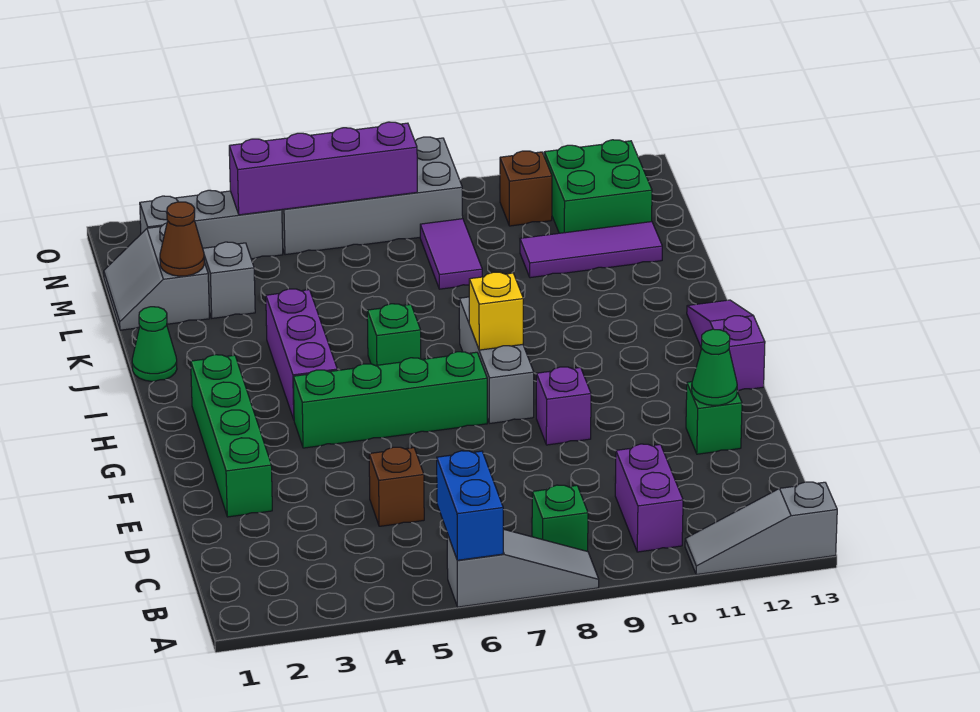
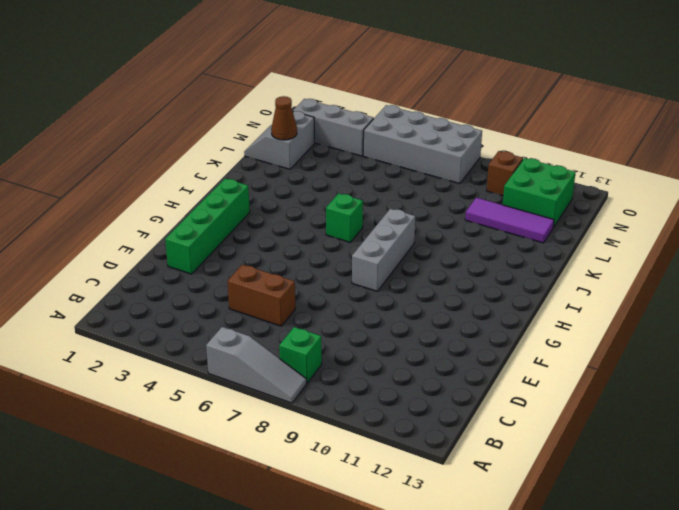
brown brick D5:D6 level 1 -> brown brick D5 level 1
none -> grey slope A11:A13 level 1 top 13
none -> purple brick B10:C10 level 1
none -> green brick E12 level 1

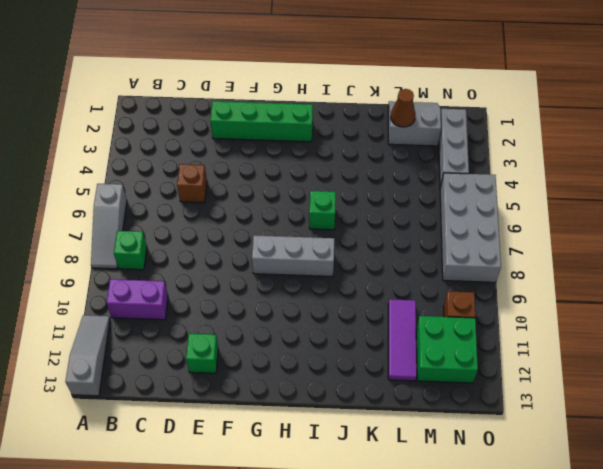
none -> purple brick F9 level 1
none -> green brick G4:G7 level 1
none -> purple slope G13:I13 level 1 top G

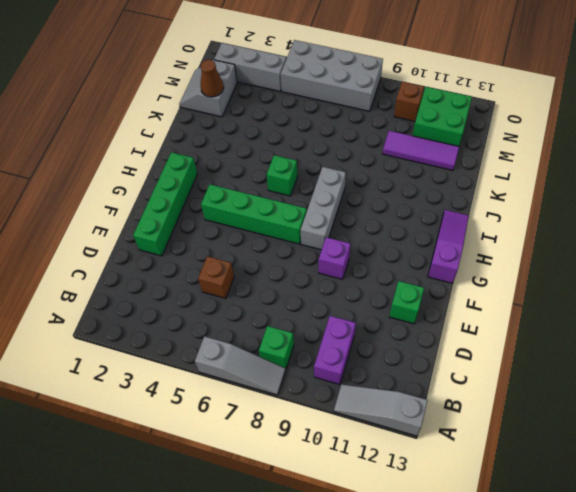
none -> purple brick H4:J4 level 1
none -> green cone J1 level 1
none -> grey brick L3 level 1

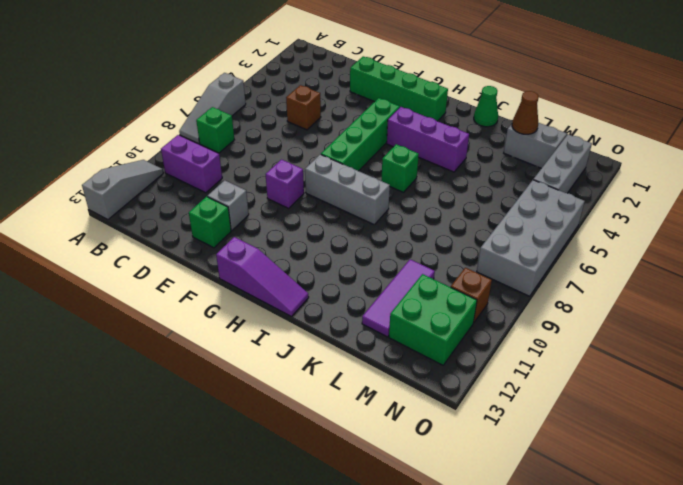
grey brick E11 level 1 -> grey brick L3 level 1
none -> purple tile L8:M8 level 1
none -> blue brick A6:B6 level 2
none -> green cone E12 level 2

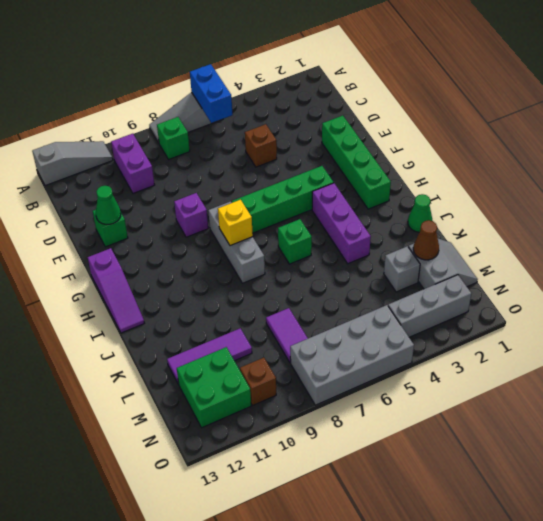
none -> purple brick N4:N7 level 2

